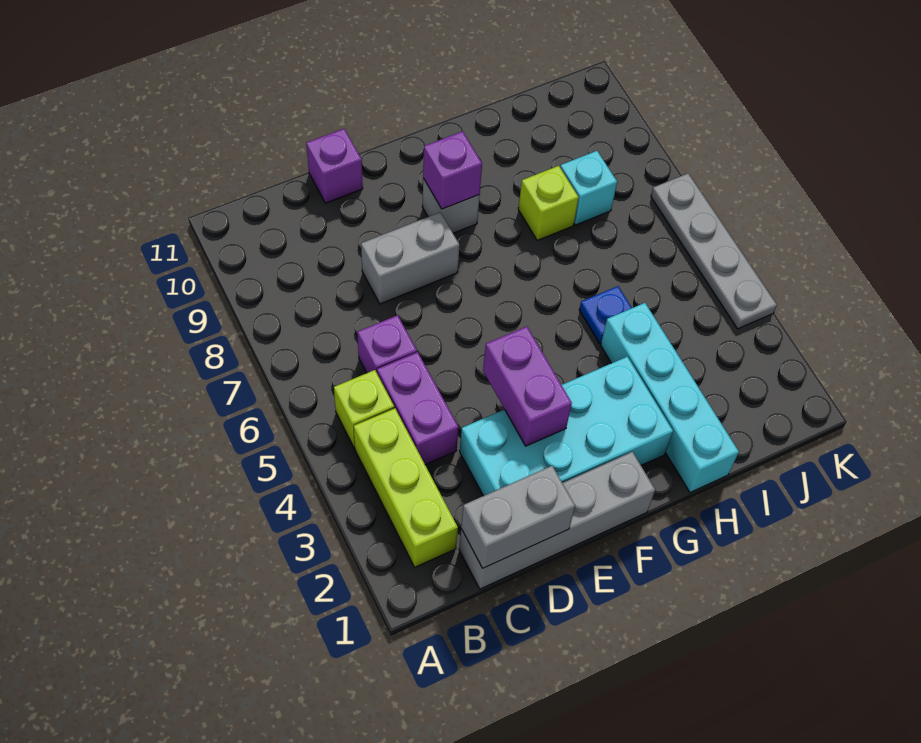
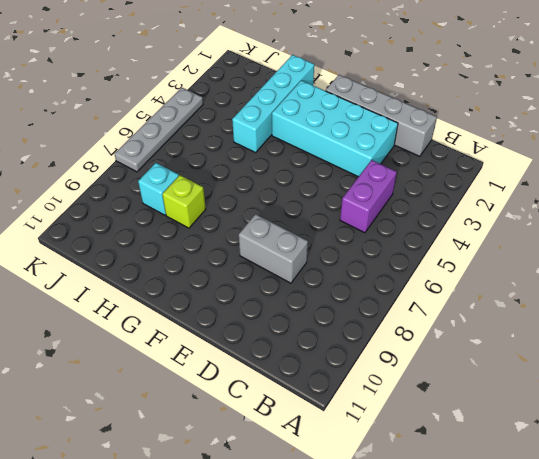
none -> lime brick B2:B4 level 1
none -> lime brick B5 level 1
none -> purple brick C6 level 1

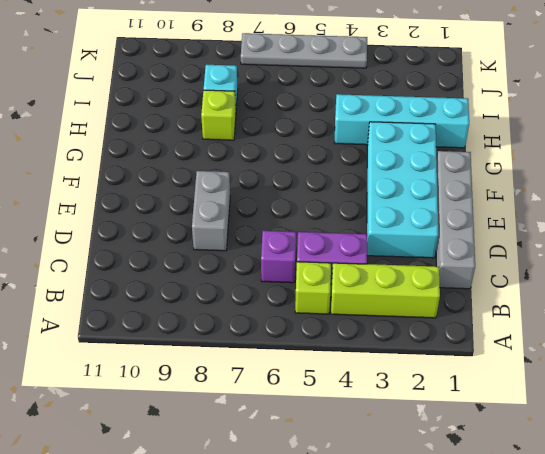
none -> purple brick D11 level 1
none -> grey brick F9 level 1
none -> blue plate H5 level 1

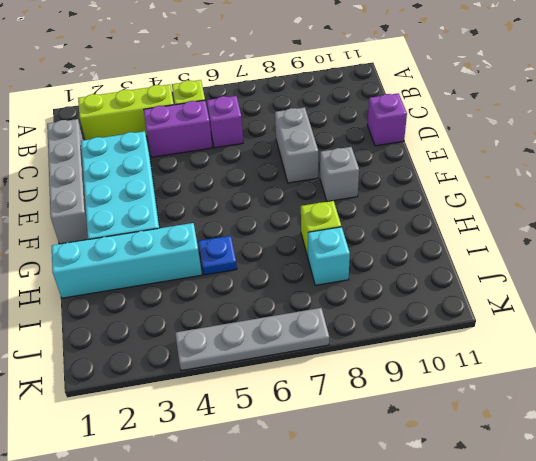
none -> grey brick C1:D1 level 2
none -> purple brick E3:E4 level 2
none -> purple brick F9 level 2

